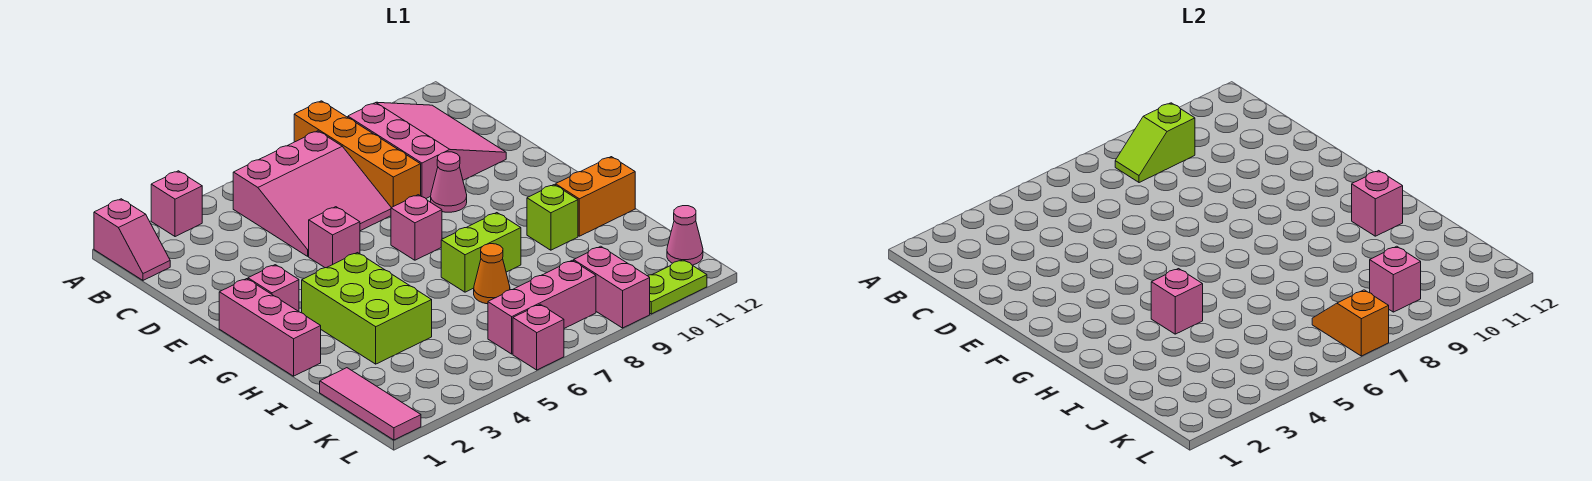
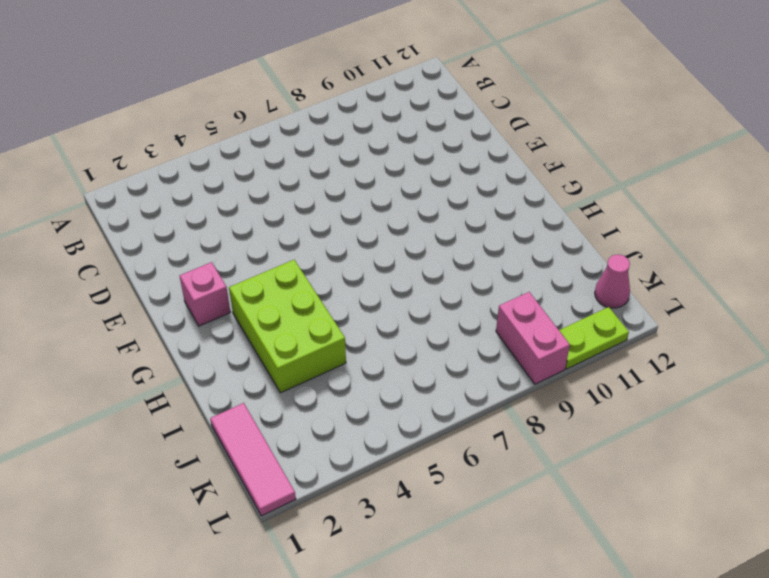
none -> pink slope A1:B1 level 1 top A
none -> pink brick A3 level 1
none -> orange brick A8:D8 level 1

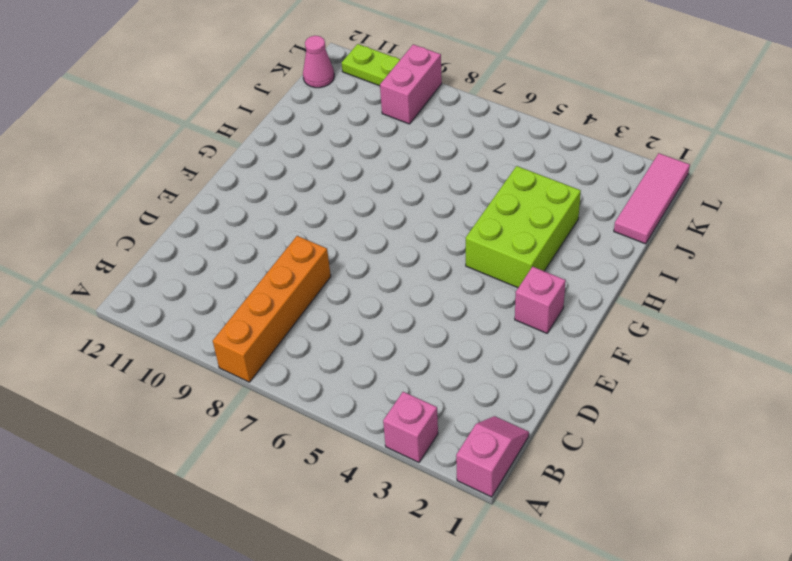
none -> pink slope B5:D7 level 1 top B
none -> pink slope B9:D11 level 1 top 9
none -> pink brick E5 level 1

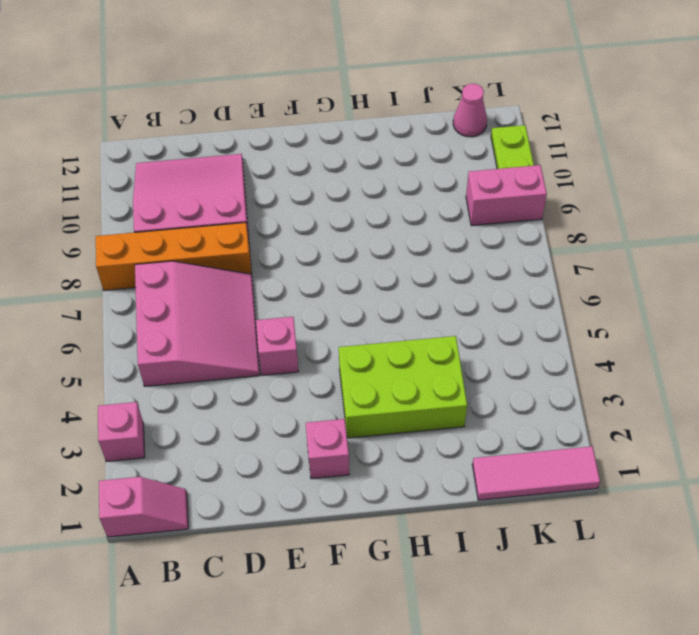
none -> pink cone E9 level 1
none -> pink brick F1:H1 level 1
none -> pink brick F7 level 1

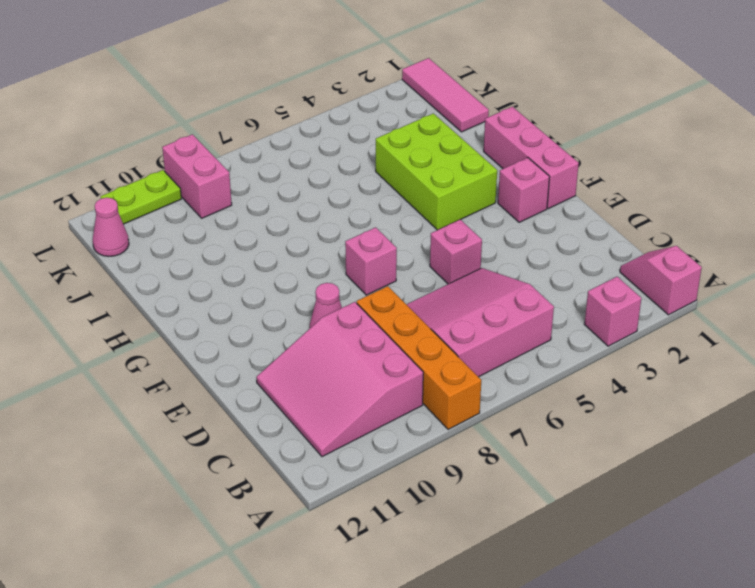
none -> lime brick H7:H8 level 1
none -> lime brick H10 level 1
none -> orange brick H11:H12 level 1

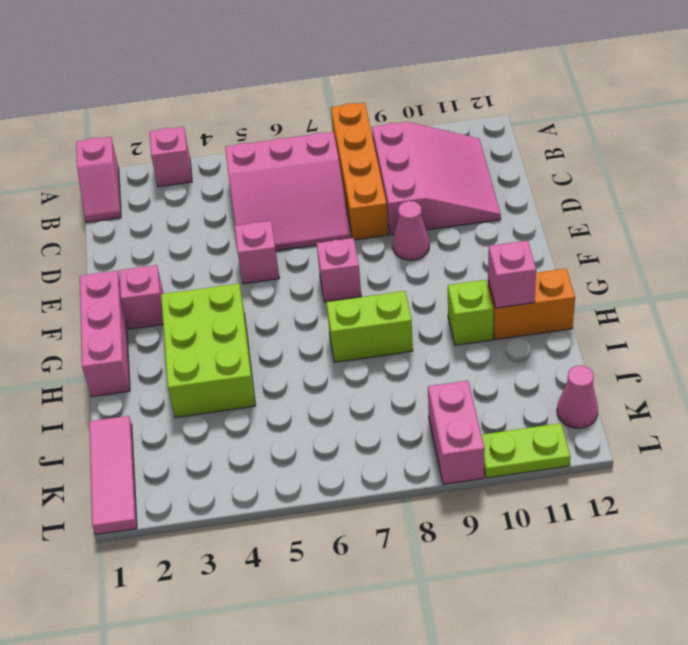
none -> orange cone I7 level 1
none -> pink brick K6:K8 level 1
none -> pink brick L6 level 1

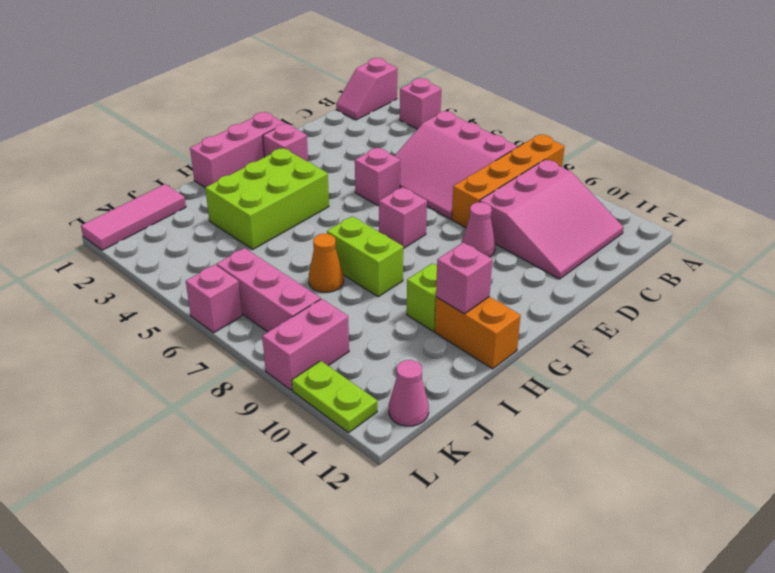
none -> lime slope B8:B9 level 2 top 9
none -> pink brick H4 level 2
none -> orange slope K7:L7 level 2 top L

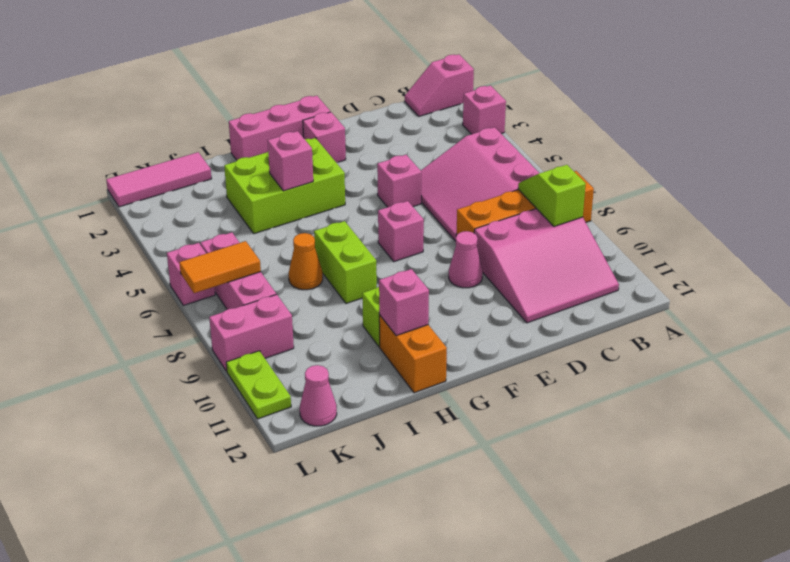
orange tile K7:L7 level 2 -> orange slope K7:L7 level 2 top L
none -> pink brick K9 level 2

